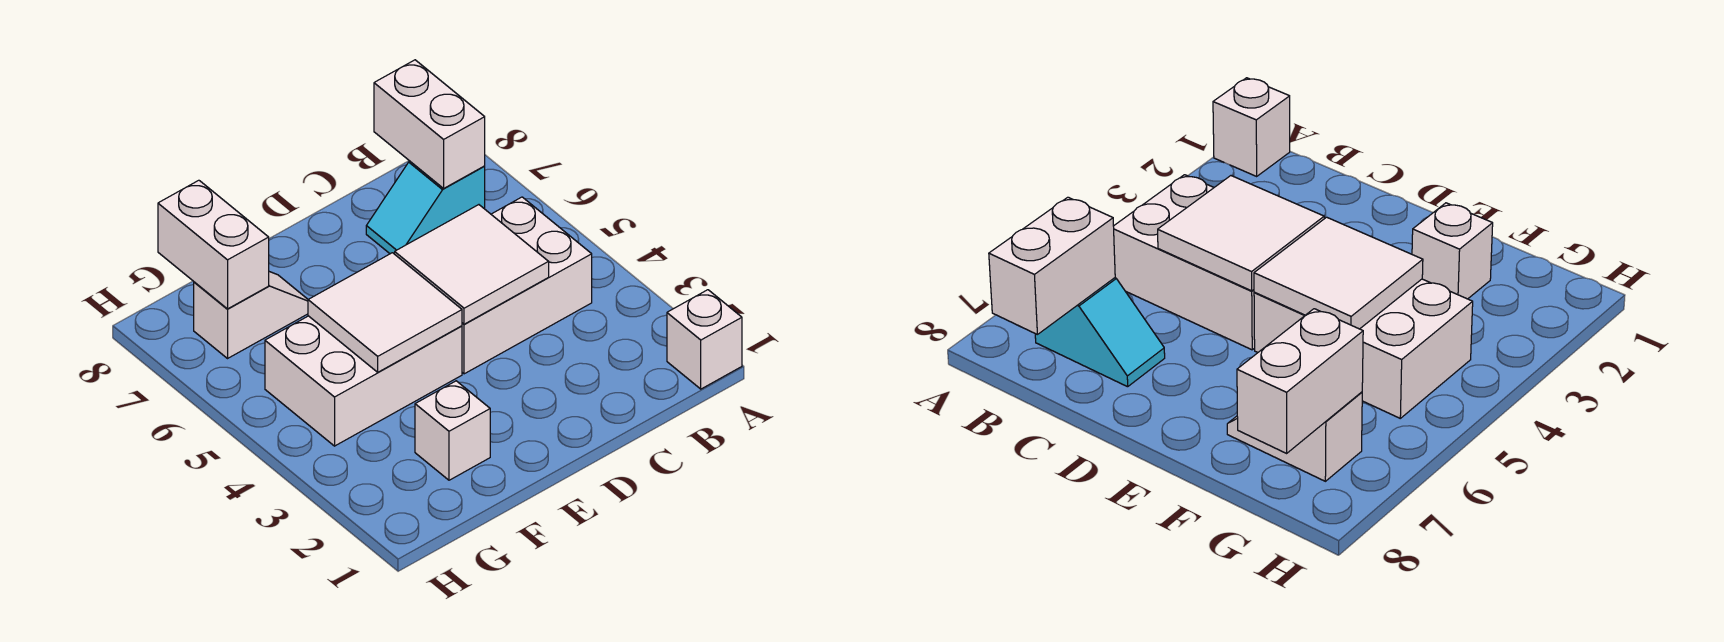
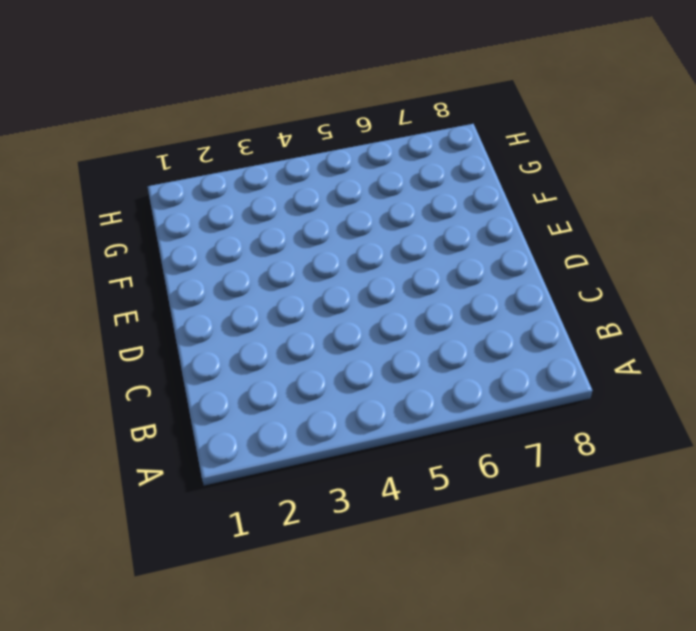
none -> white brick A1 level 1
none -> white brick B4:D5 level 1

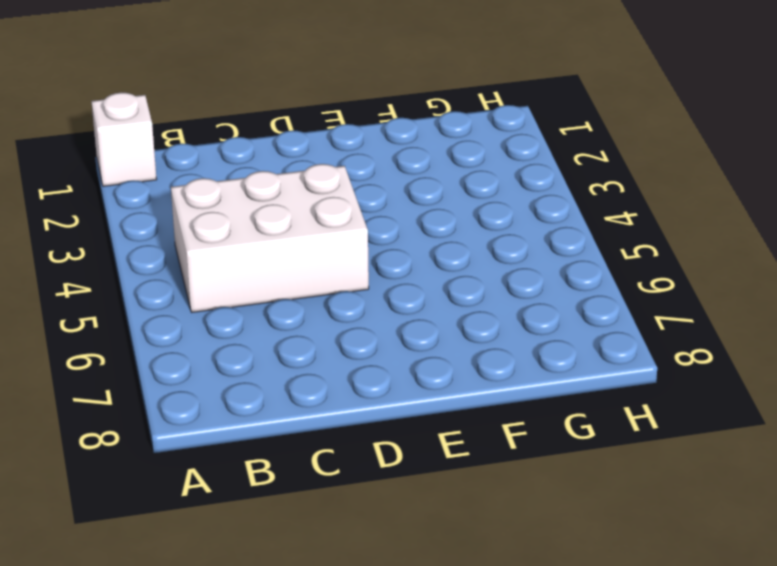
none -> cyan slope B7:C7 level 1 top B
none -> white brick E4:G5 level 1

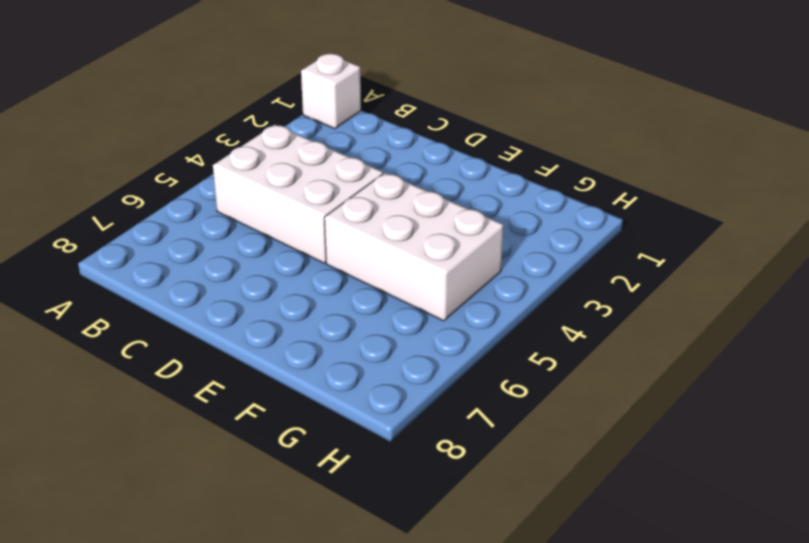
none -> cyan slope B7:C7 level 1 top B
none -> white brick F2 level 1

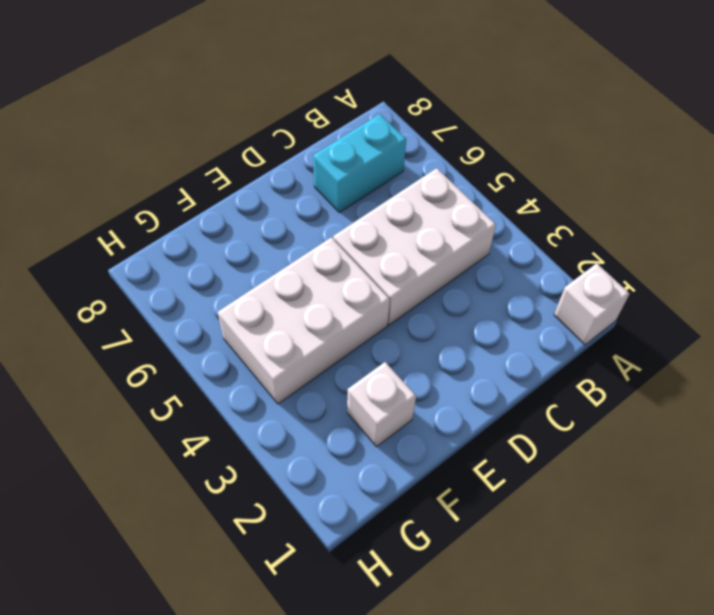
cyan brick B7:C7 level 1 -> cyan slope B7:C7 level 1 top B
none -> white slope F7:G7 level 1 top G
none -> white brick B7:B8 level 2

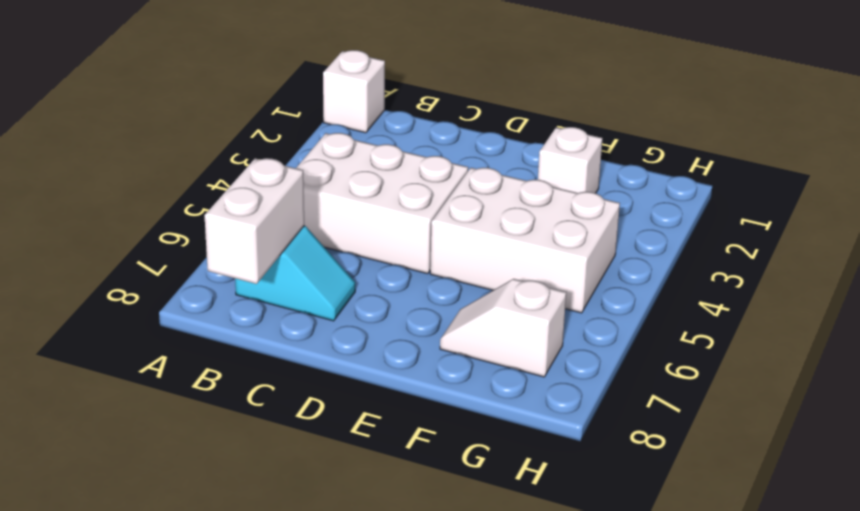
none -> white tile C4:D5 level 2
none -> white tile E4:F5 level 2

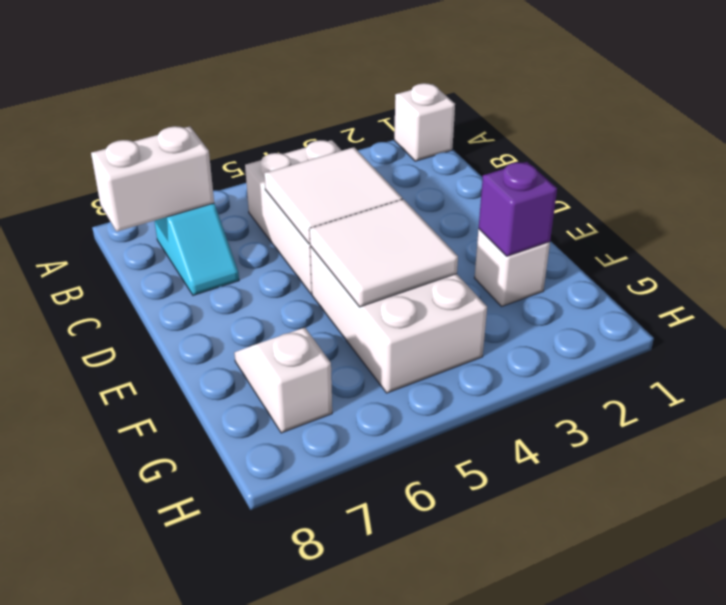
purple brick F2 level 2 -> none
none -> white brick G7:G8 level 2

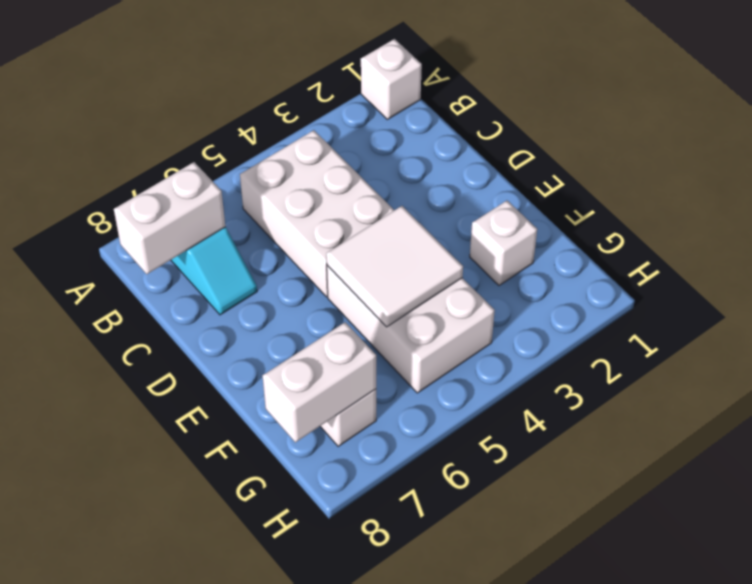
none -> white tile C4:D5 level 2

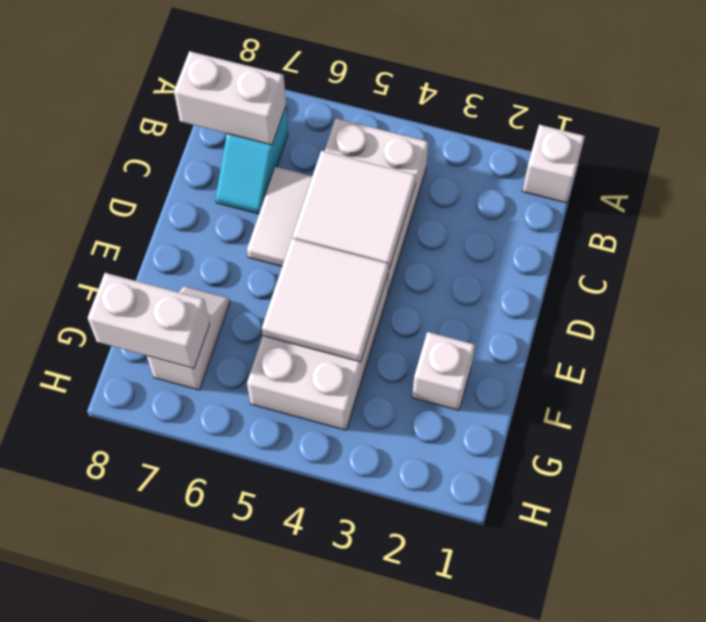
white tile C6:D6 level 1 -> none

